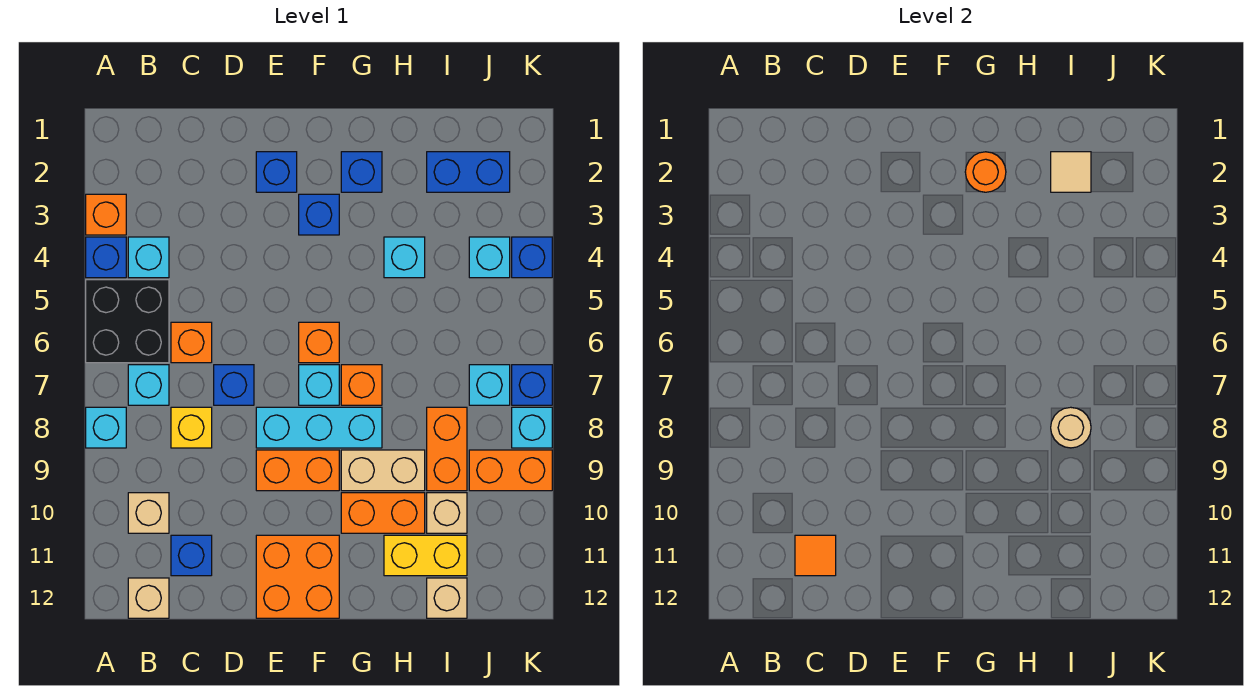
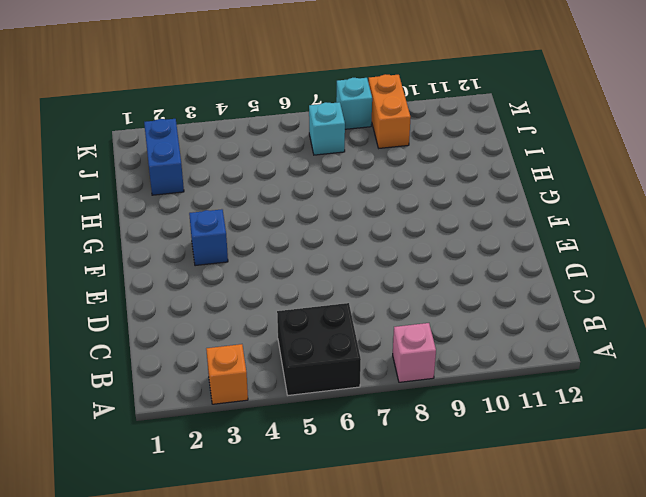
pink brick A8 level 1 -> cyan brick A8 level 1
none -> blue brick A4 level 1
none -> cyan brick B4 level 1
none -> cyan brick B7 level 1
none -> tan brick B10 level 1

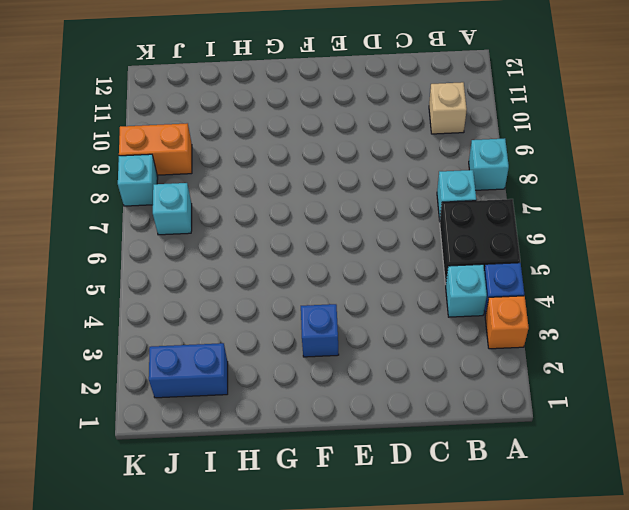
none -> tan brick B12 level 1
none -> orange brick C6 level 1
none -> yellow brick C8 level 1
none -> blue brick C11 level 1

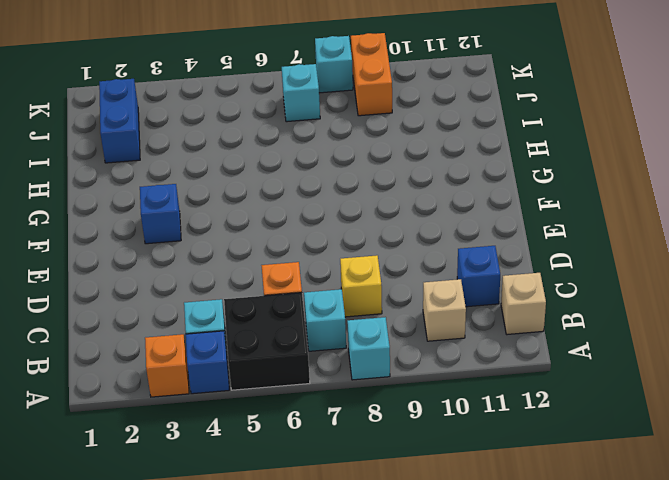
none -> blue brick D7 level 1
none -> blue brick E2 level 1
none -> cyan brick E8:G8 level 1
none -> orange brick E9:F9 level 1

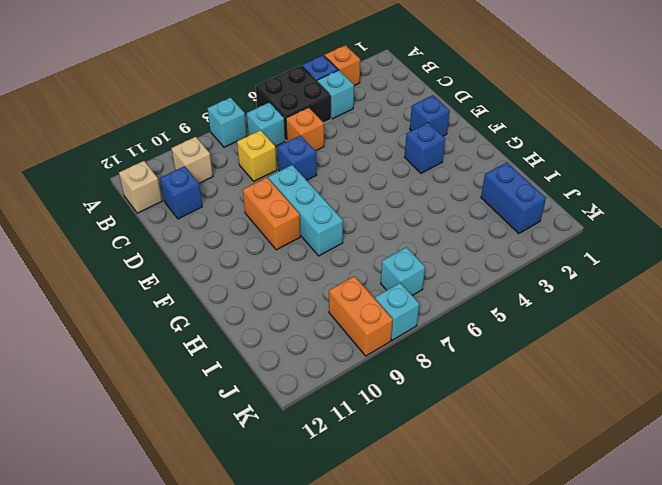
none -> orange brick E11:F12 level 1
none -> orange brick F6 level 1
none -> cyan brick F7 level 1
none -> blue brick G2 level 1

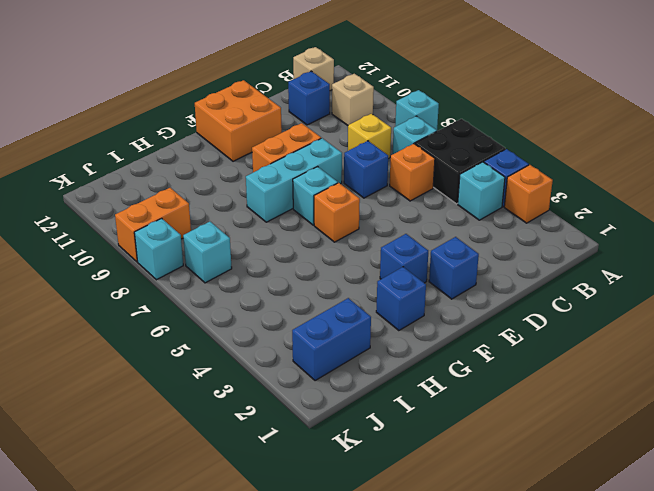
none -> orange brick G7 level 1
none -> tan brick G9:H9 level 1
none -> orange brick G10:H10 level 1
none -> cyan brick H4 level 1

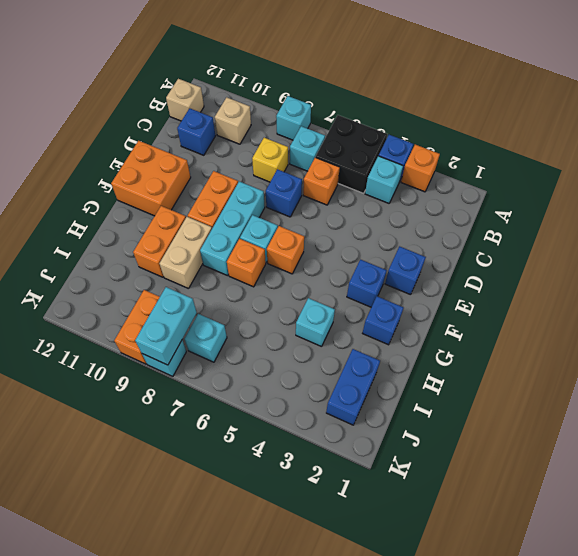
cyan brick J8:K8 level 2 -> none
none -> yellow brick H11:I11 level 1
none -> orange brick I8:I9 level 1
none -> tan brick I10 level 1
none -> tan brick I12 level 1

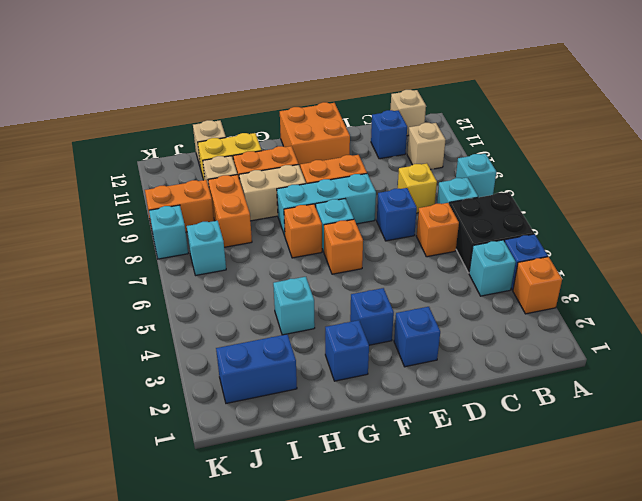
none -> cyan brick J4 level 1
none -> blue brick K4 level 1
none -> blue brick K7 level 1
none -> orange tile C11 level 2

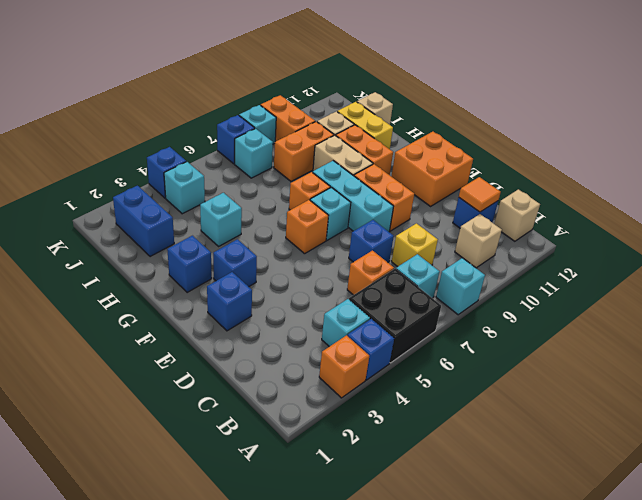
none -> orange round brick G2 level 2
none -> tan tile I2 level 2
none -> tan round brick I8 level 2

